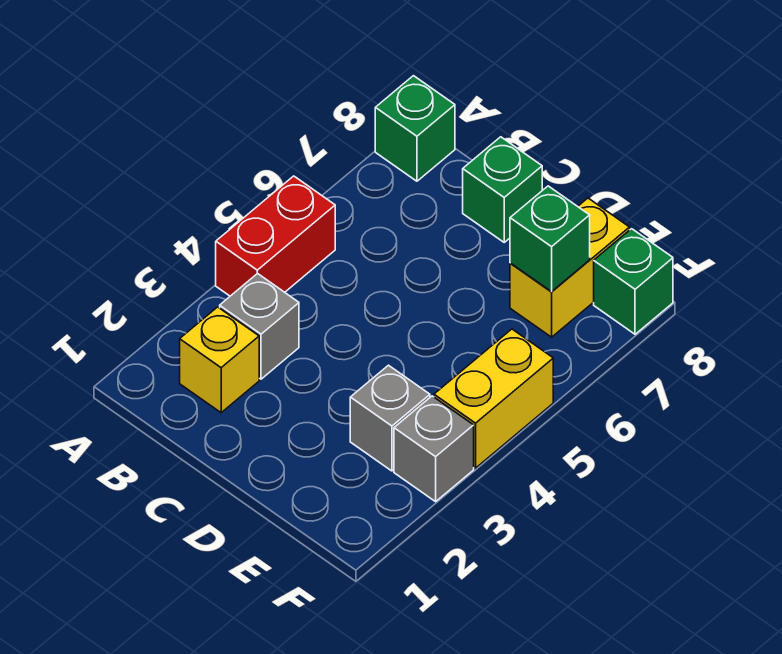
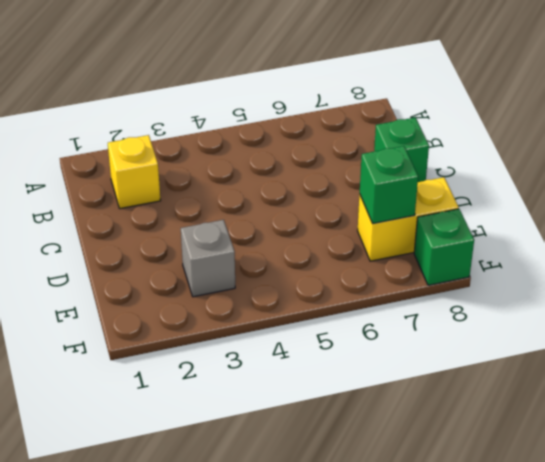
none -> red brick A4:A5 level 1
none -> green brick A8 level 1

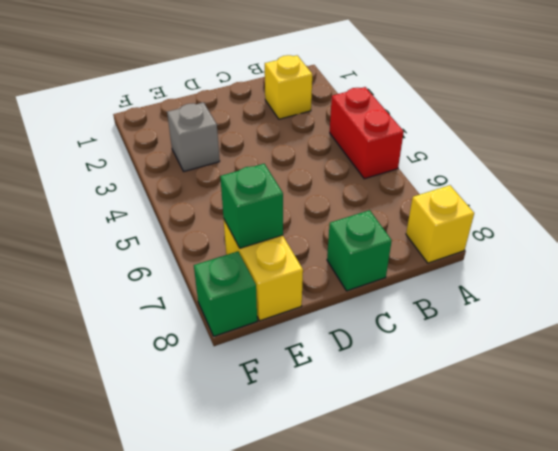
yellow brick A8 level 1 -> green brick A8 level 1
none -> grey brick B3 level 1
none -> grey brick F3 level 1

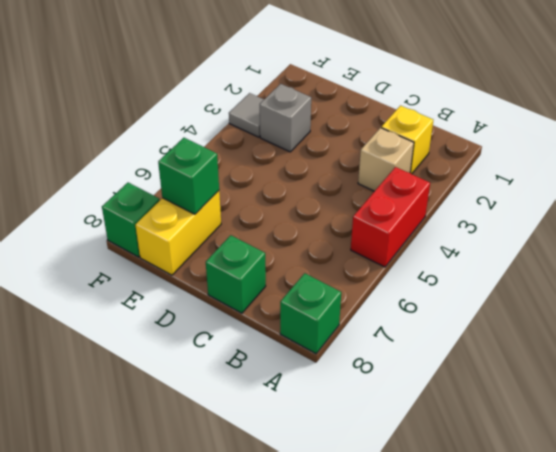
tan brick B3 level 1 -> grey brick B3 level 1
grey tile F3 level 1 -> grey brick F3 level 1
none -> yellow brick F4:F5 level 1

